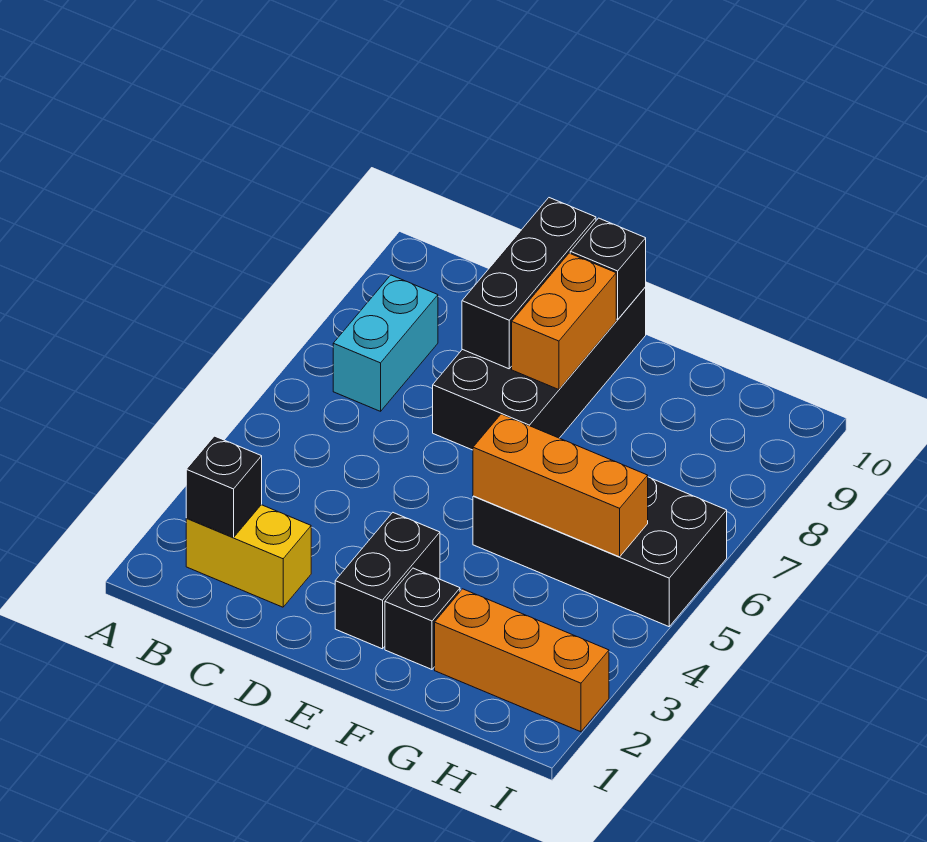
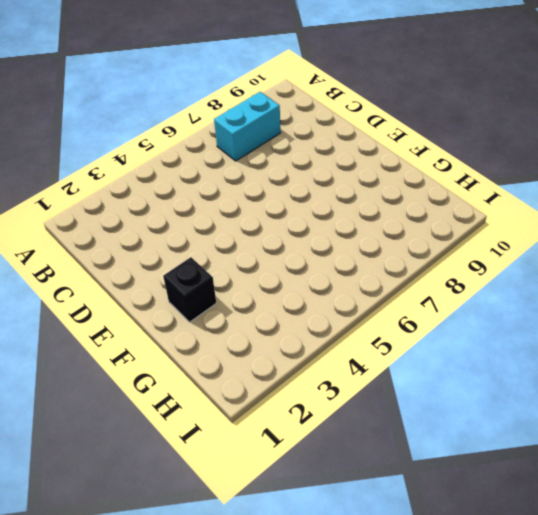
none -> yellow brick B2:C2 level 1
none -> black brick D7:E10 level 1
none -> black brick E2:E3 level 1

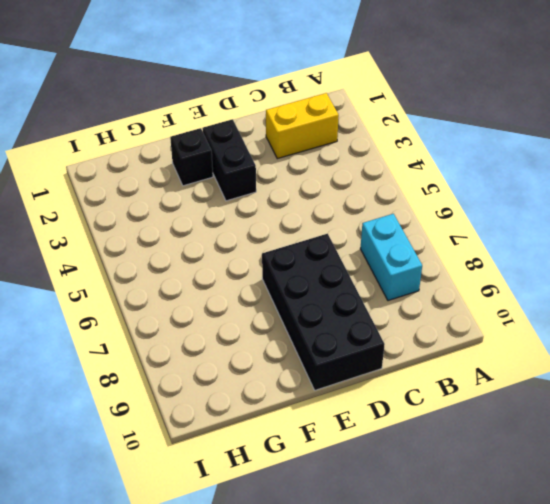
none -> black brick F5:I6 level 1
none -> orange brick G2:I2 level 1
none -> black brick B2 level 2

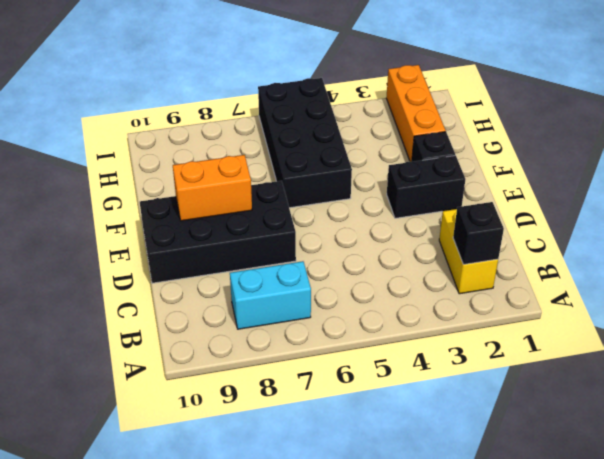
none -> black brick D8:D10 level 2
none -> black brick E10 level 2
none -> orange brick F5:H5 level 2

